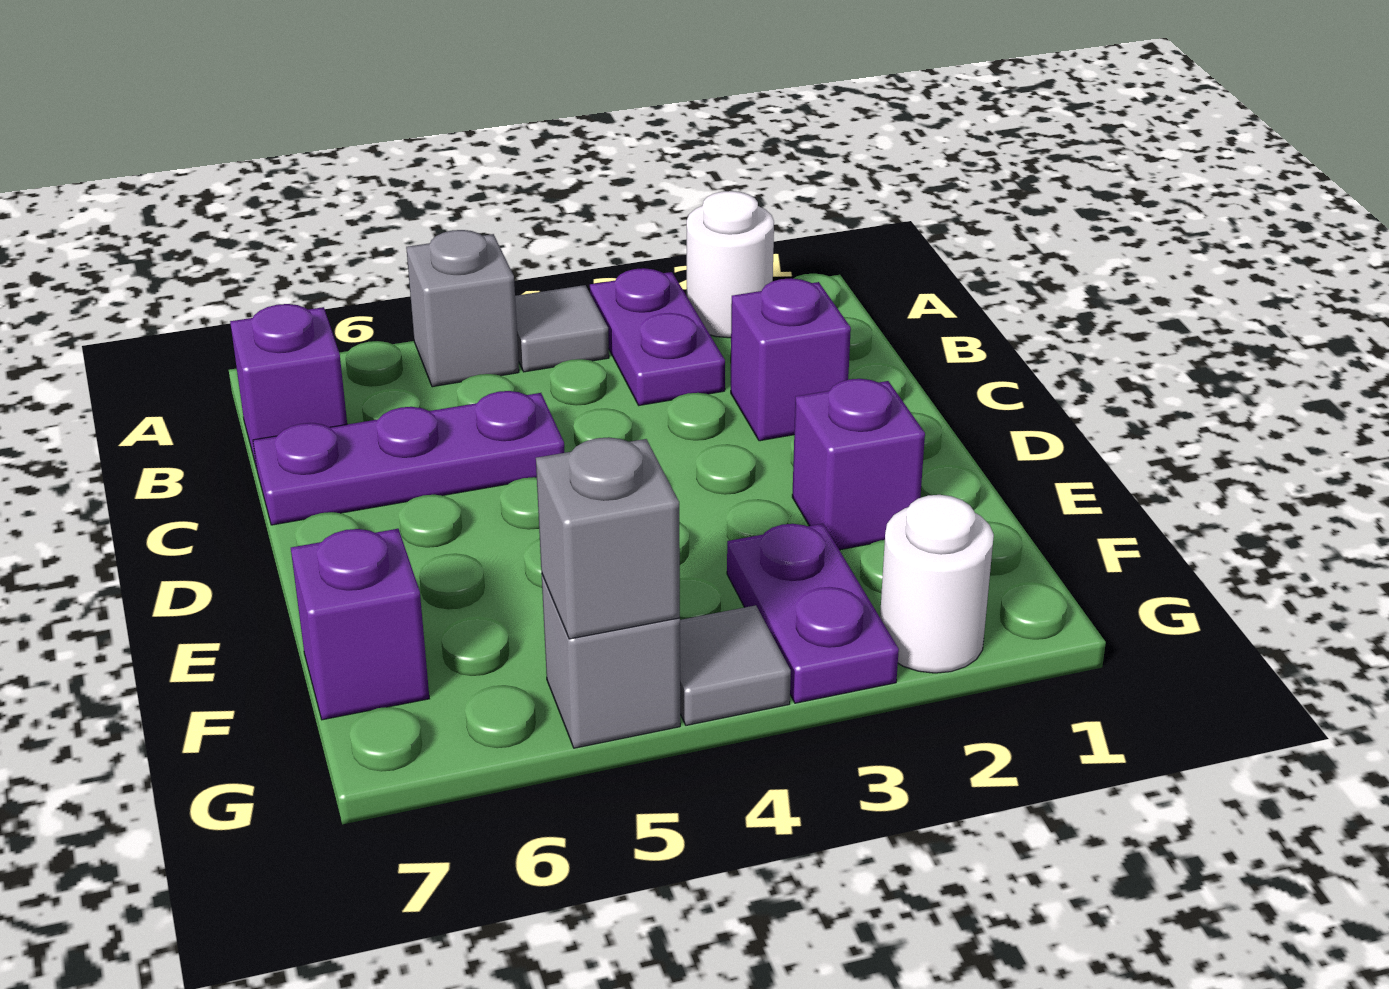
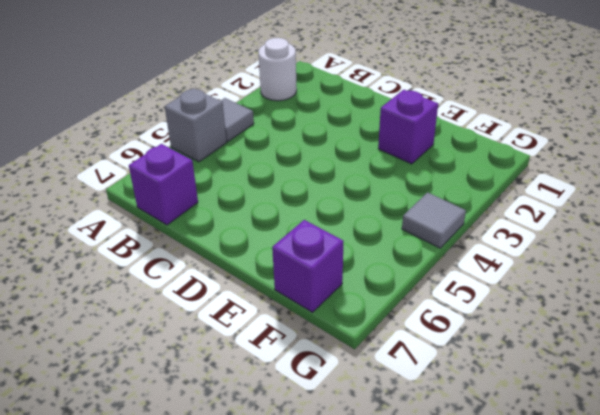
none -> purple plate A3:B3 level 1
none -> purple brick C2 level 1
none -> purple plate C5:C7 level 1

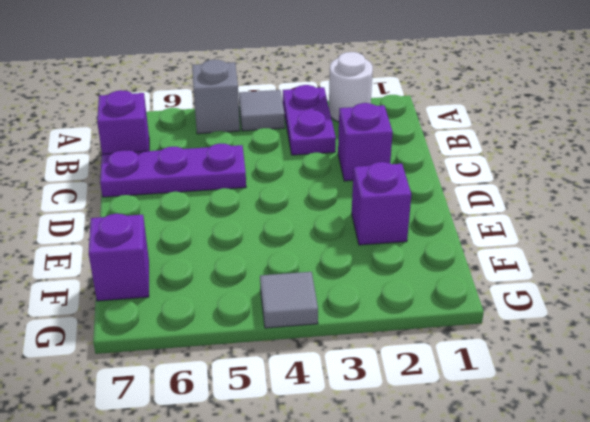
none -> purple plate F3:G3 level 1
none -> white round brick G2 level 1
none -> grey brick G5 level 1

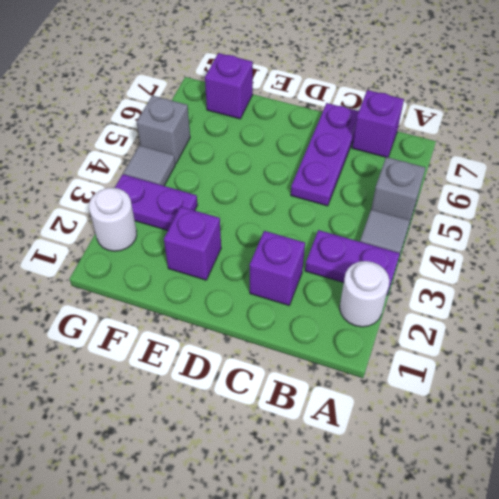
none -> grey brick G5 level 2

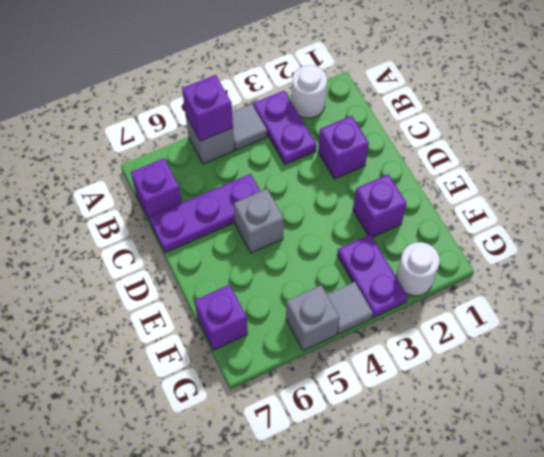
purple brick A5 level 2 -> none
grey brick D5 level 1 -> grey brick G5 level 2

